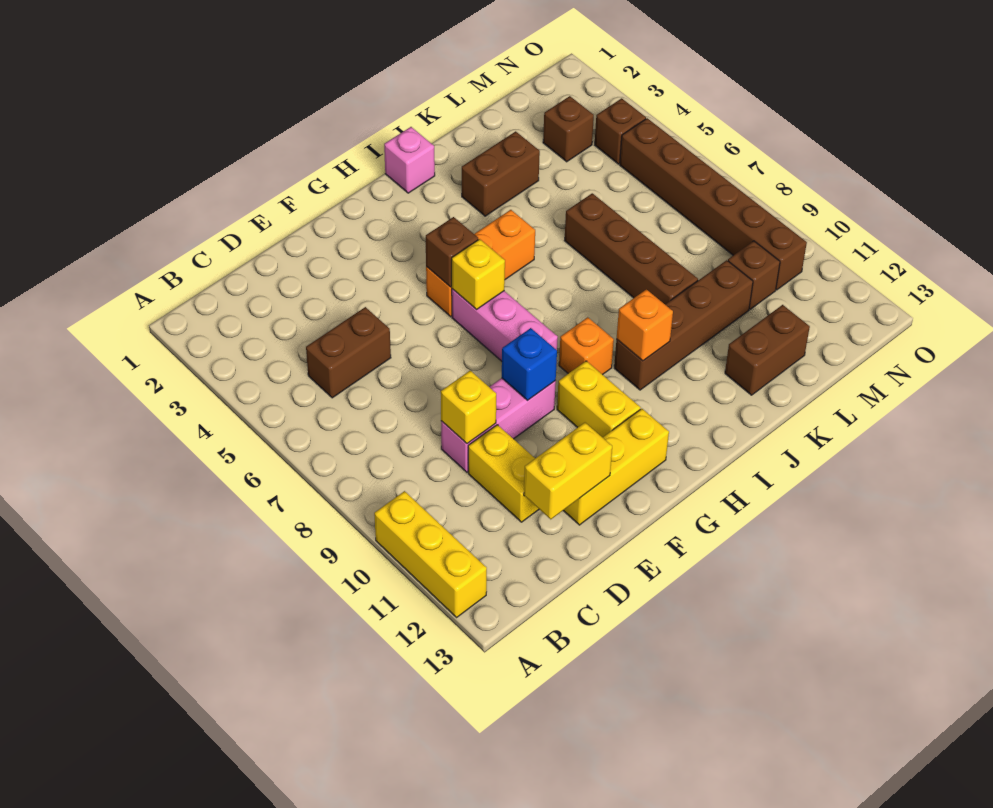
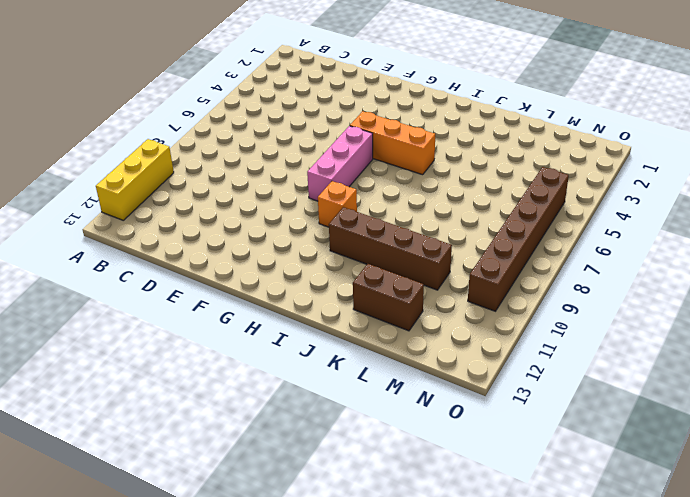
none -> brown brick C5:D5 level 1
none -> pink brick D9:F9 level 1
none -> yellow brick D10:D11 level 1

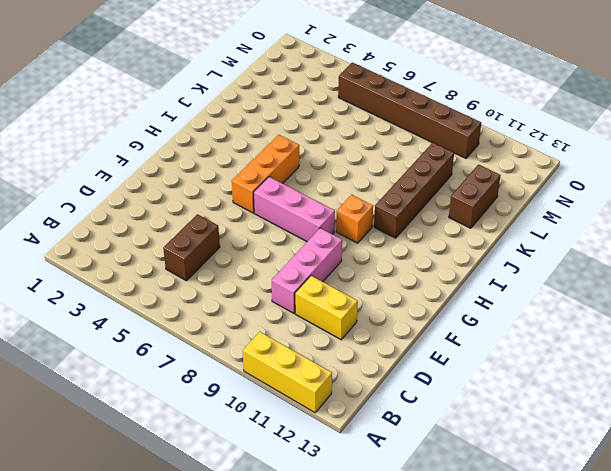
none -> yellow brick E12:G12 level 1
none -> yellow brick G10:G11 level 1
none -> pink brick I1 level 1

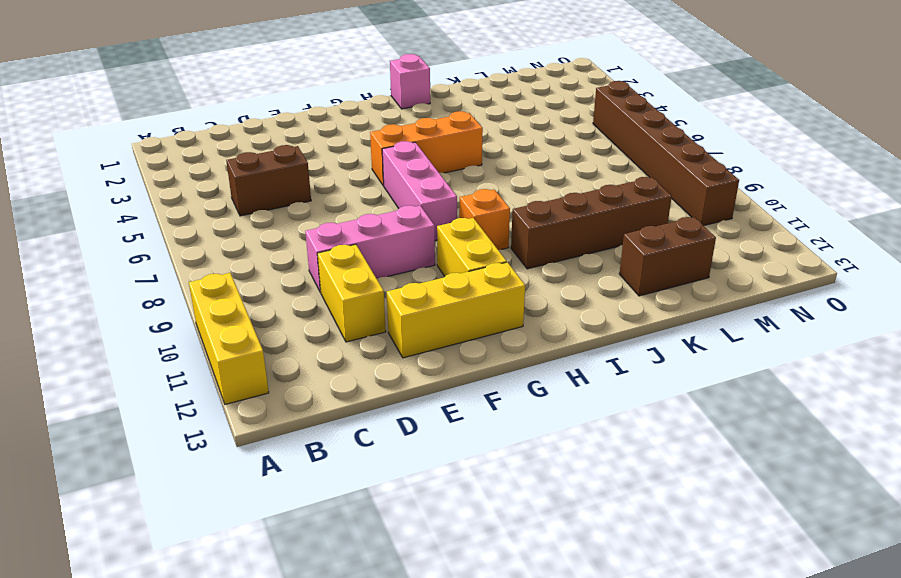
none -> brown brick J3:K3 level 1
none -> brown brick K6:K9 level 1
none -> brown brick M3 level 1

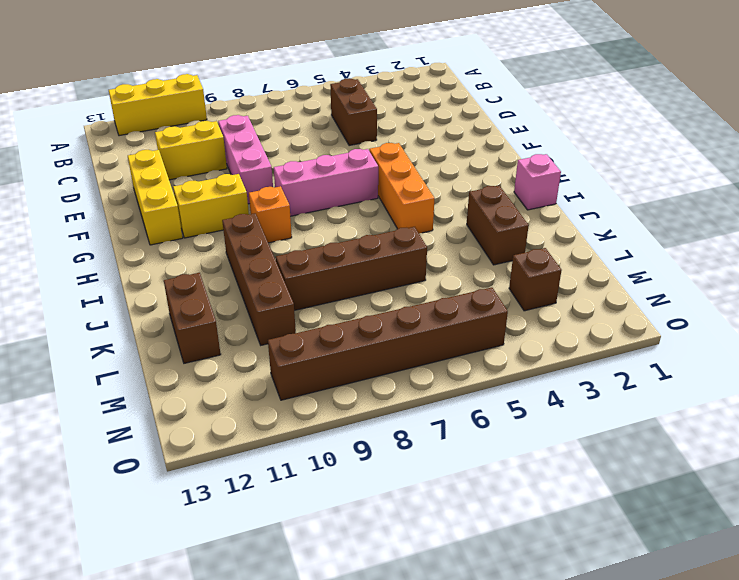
none -> brown brick M10 level 1
none -> brown brick N4 level 1
none -> yellow brick D9 level 2

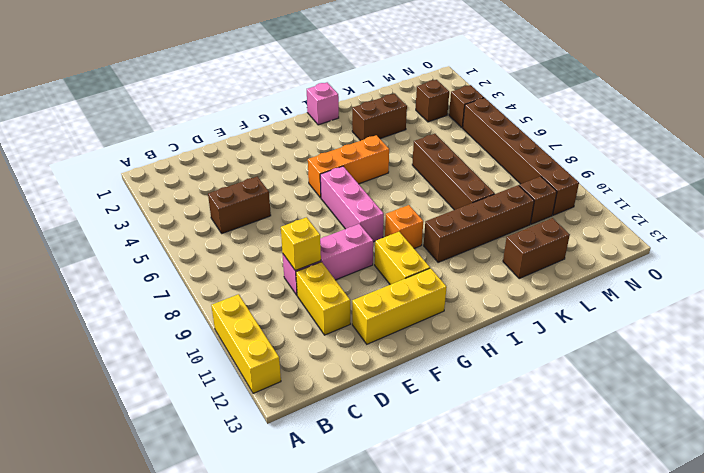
none -> yellow brick D12:E12 level 2
none -> blue brick F9 level 2
none -> brown brick G5 level 2

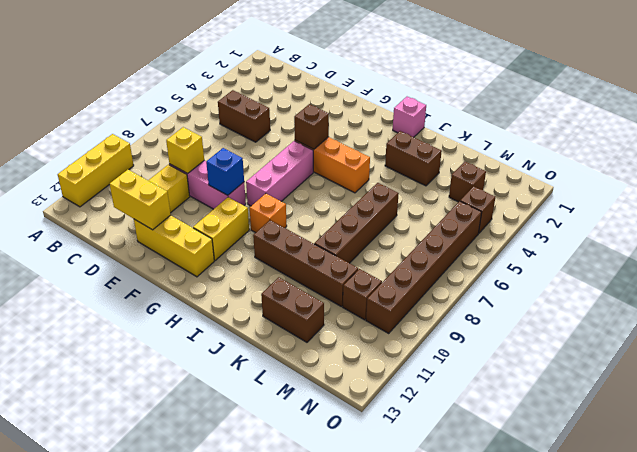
none -> yellow brick G6 level 2
none -> orange brick I10 level 2

